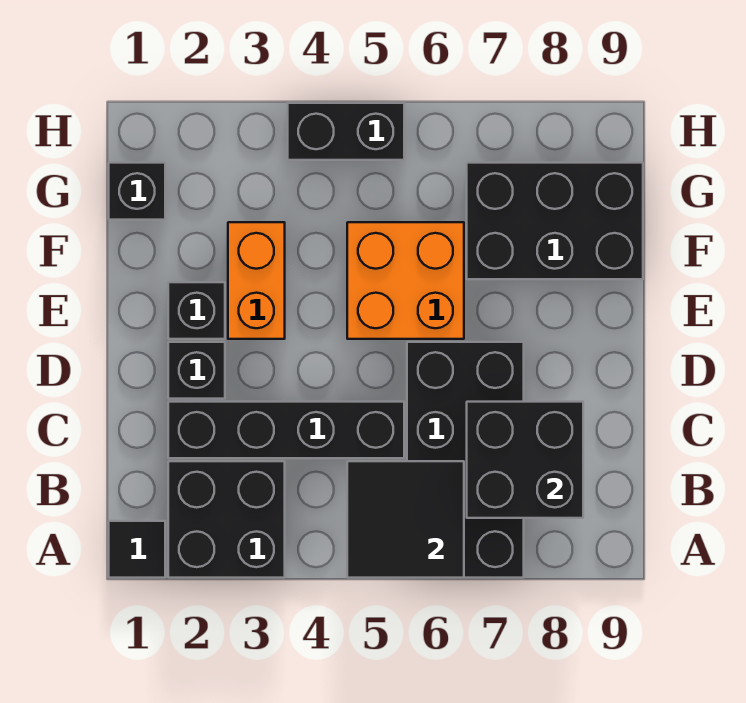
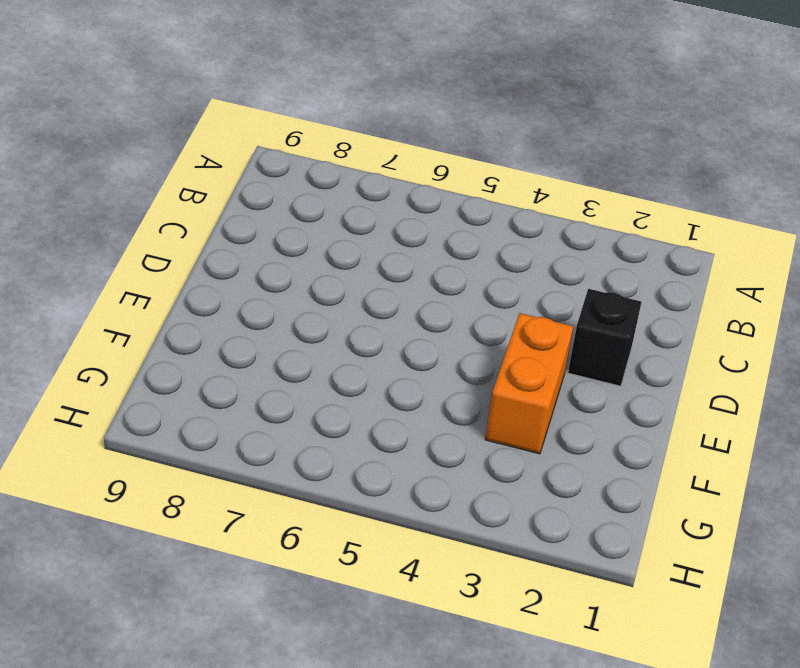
none -> black tile A1 level 1
none -> black brick A2:B3 level 1
none -> black brick A6:D7 level 1

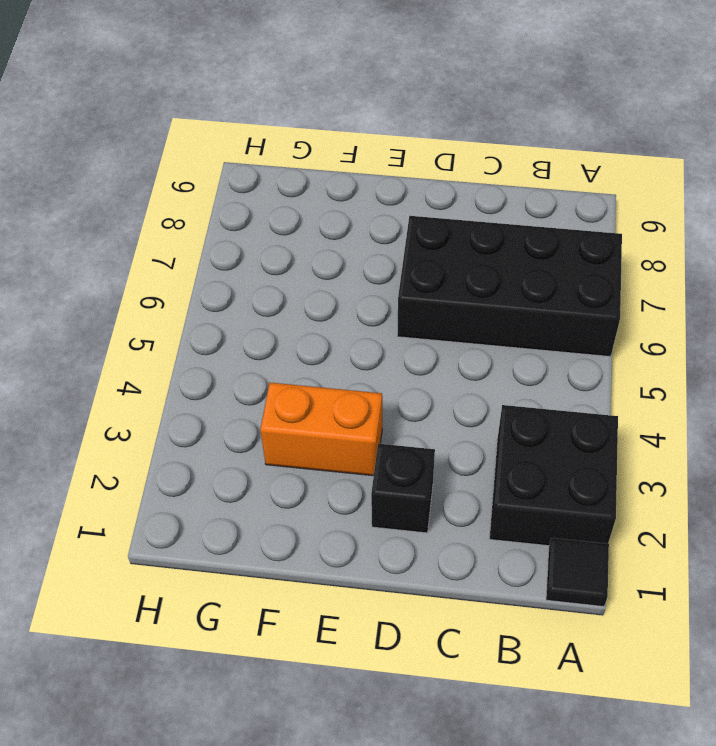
none -> black brick C2:C5 level 1
none -> black brick E2 level 1
none -> orange brick E5:F6 level 1

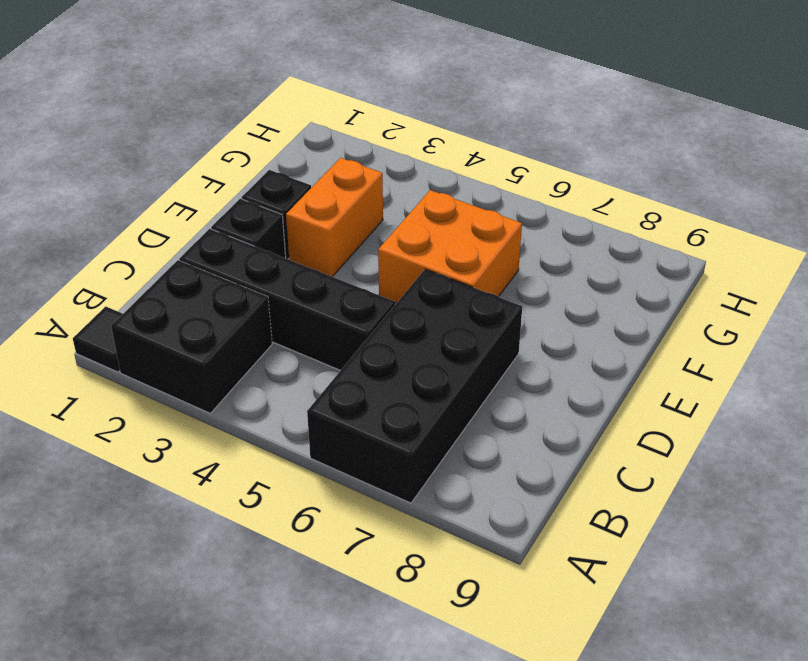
none -> black brick F7:G9 level 1
none -> black brick G1 level 1
none -> black brick H4:H5 level 1

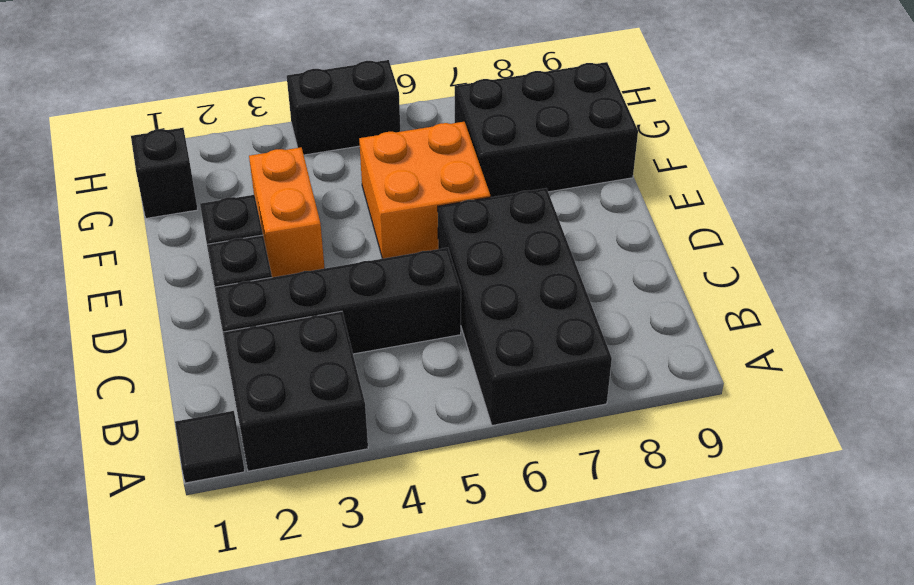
none -> black tile A5:B6 level 2
none -> black brick B7:C8 level 2

